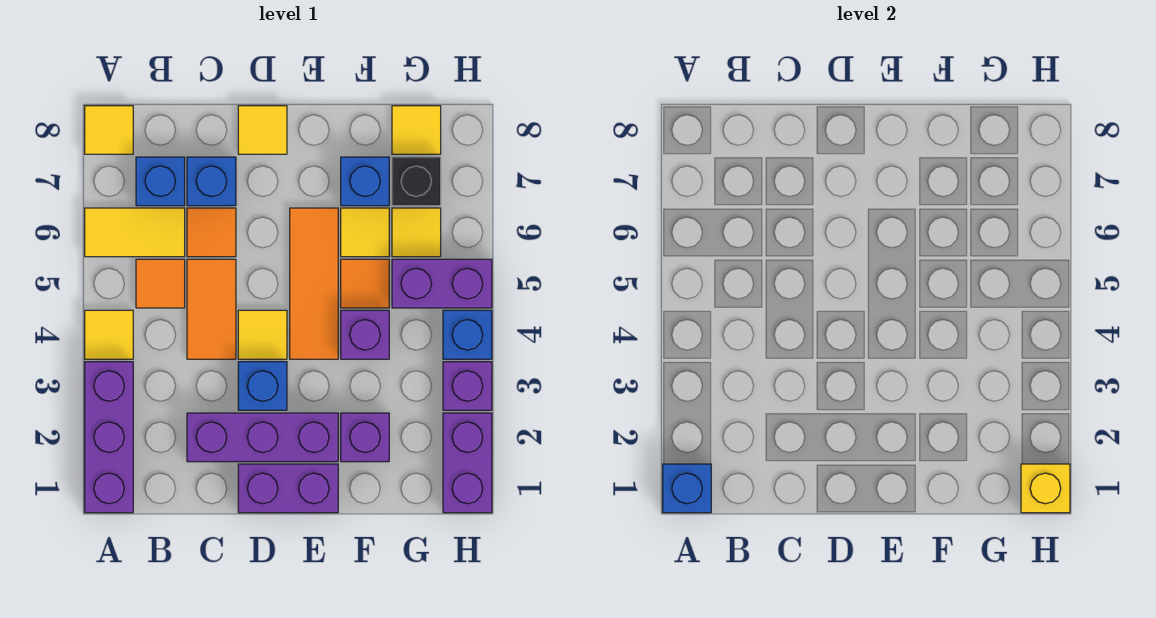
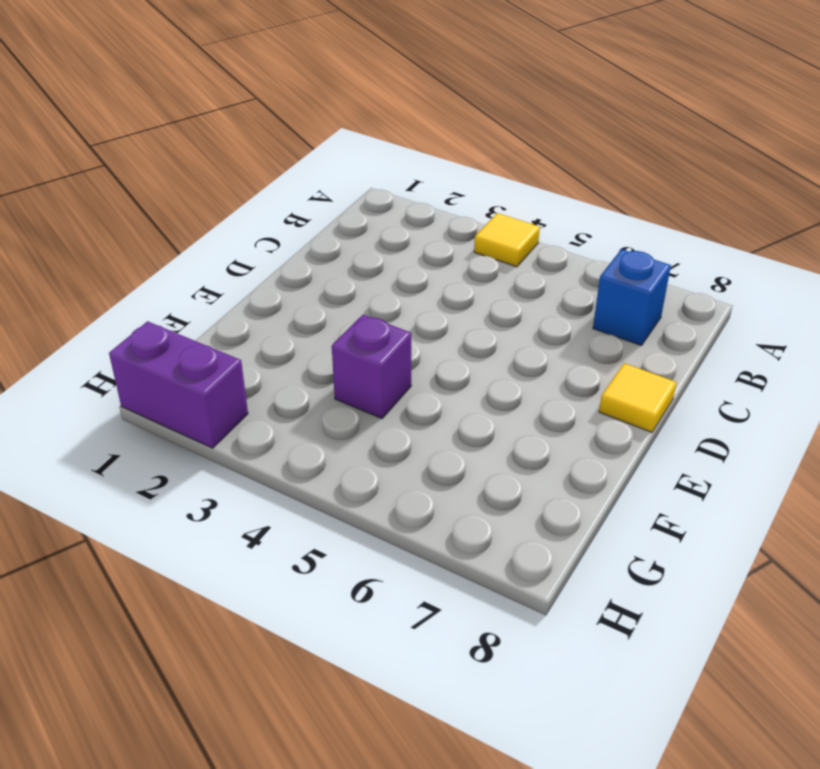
none -> purple brick A1:A3 level 1
none -> yellow tile A6:B6 level 1
none -> yellow tile A8 level 1

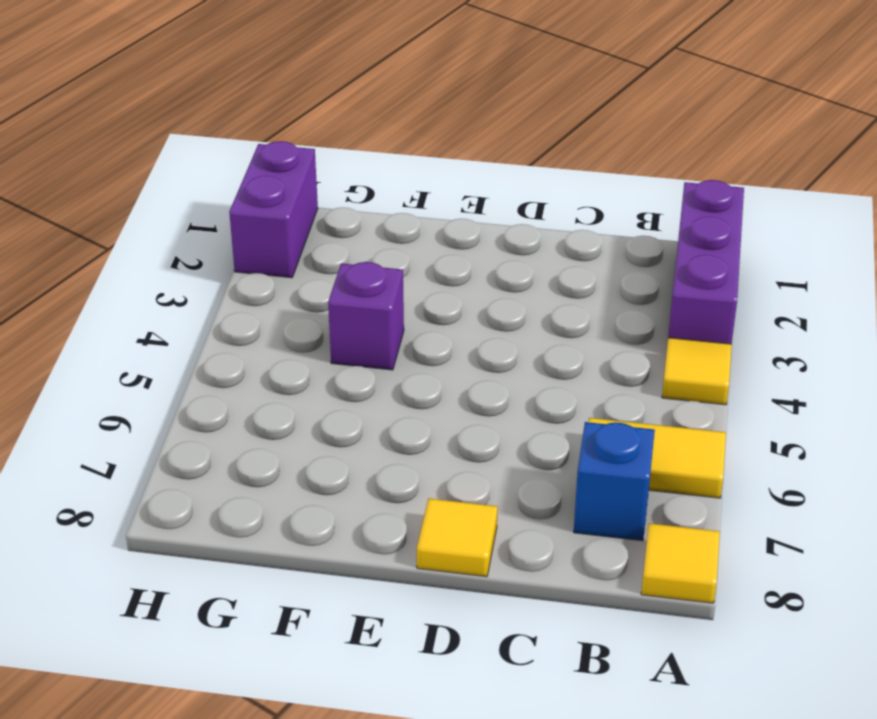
none -> orange tile B5 level 1
none -> purple brick C2:E2 level 1
none -> orange tile C4:C5 level 1

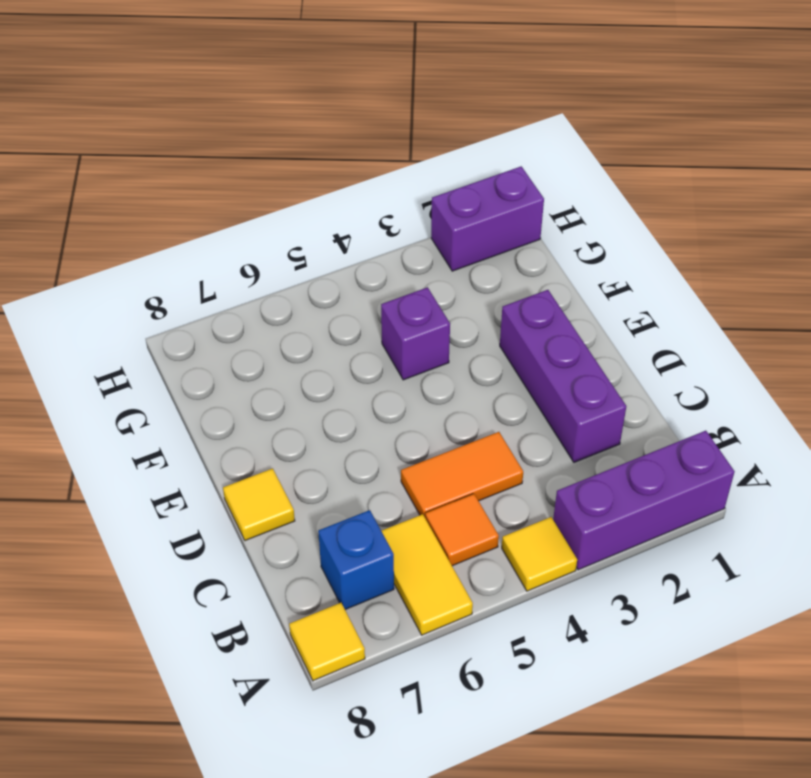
none -> orange tile C6 level 1
none -> blue brick C7 level 1
none -> purple brick D1:E1 level 1

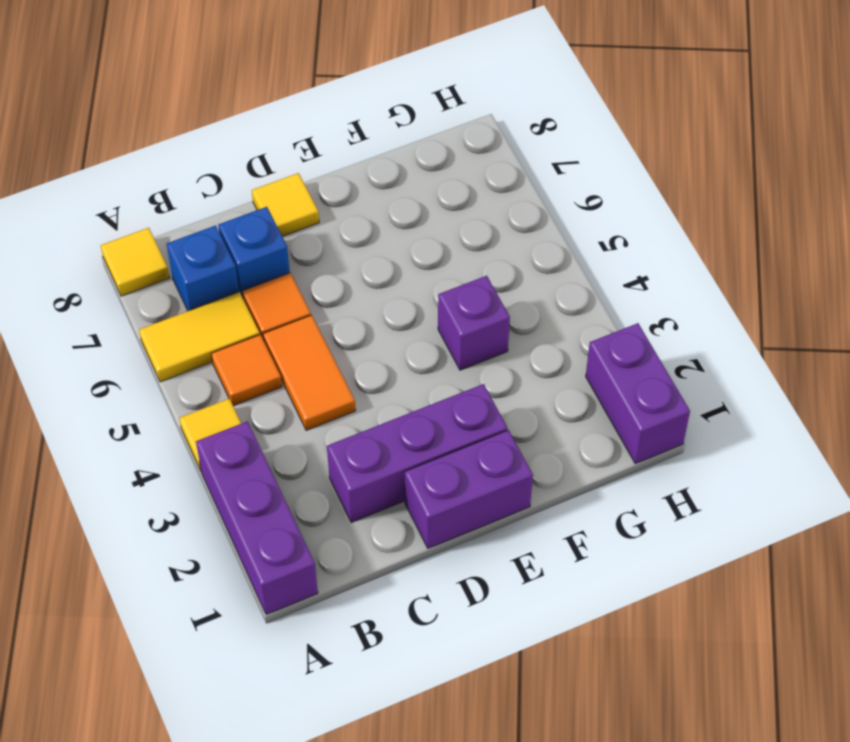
none -> blue brick D3 level 1
none -> yellow tile D4 level 1
none -> orange tile E4:E6 level 1

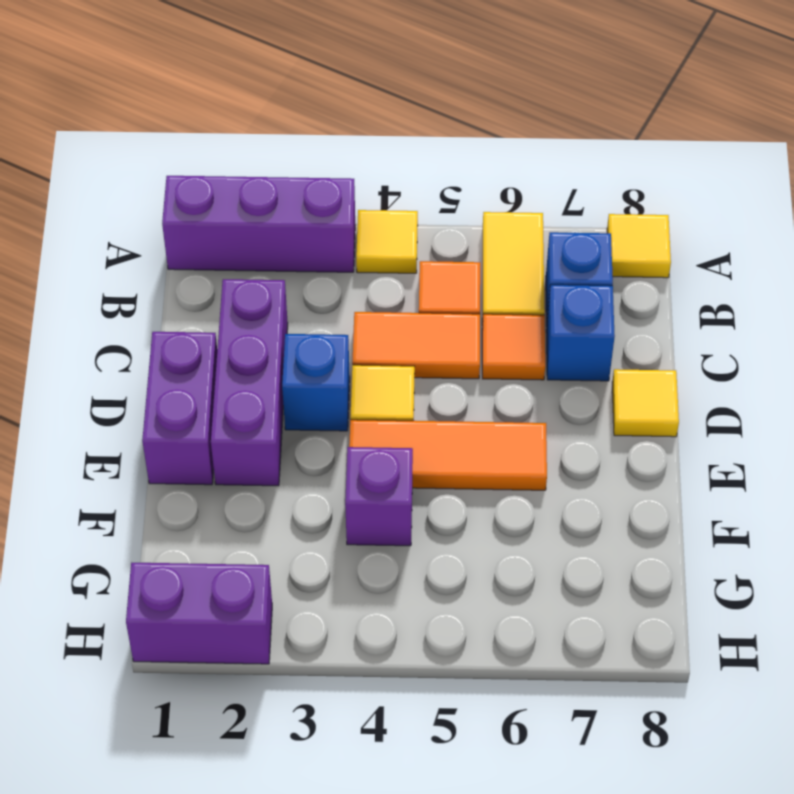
none -> purple brick F2 level 1
none -> orange tile F5 level 1
none -> yellow tile F6 level 1

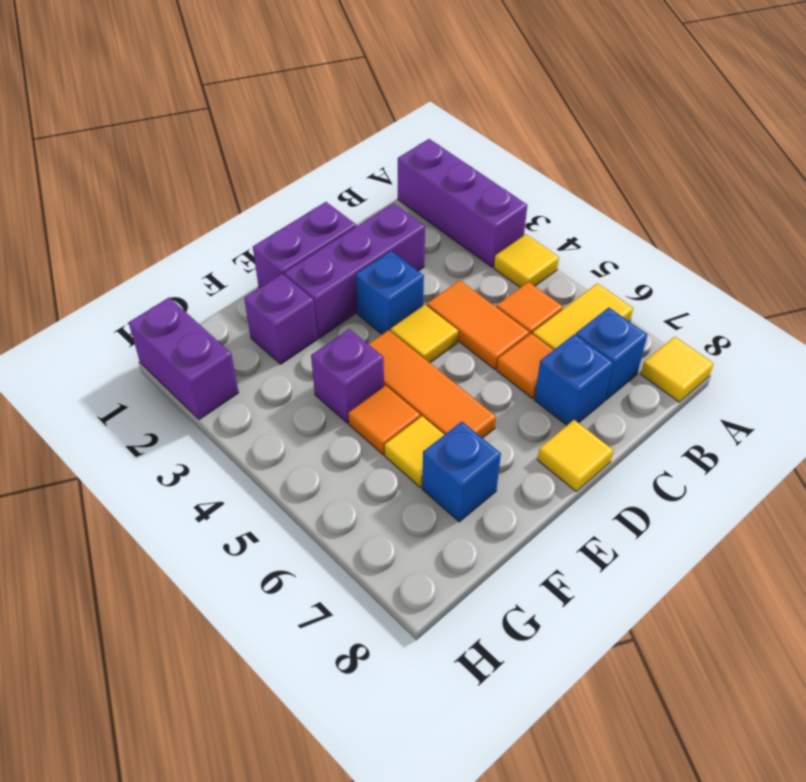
none -> purple brick G5:H5 level 1
none -> yellow tile G6 level 1
none -> black brick G7 level 1

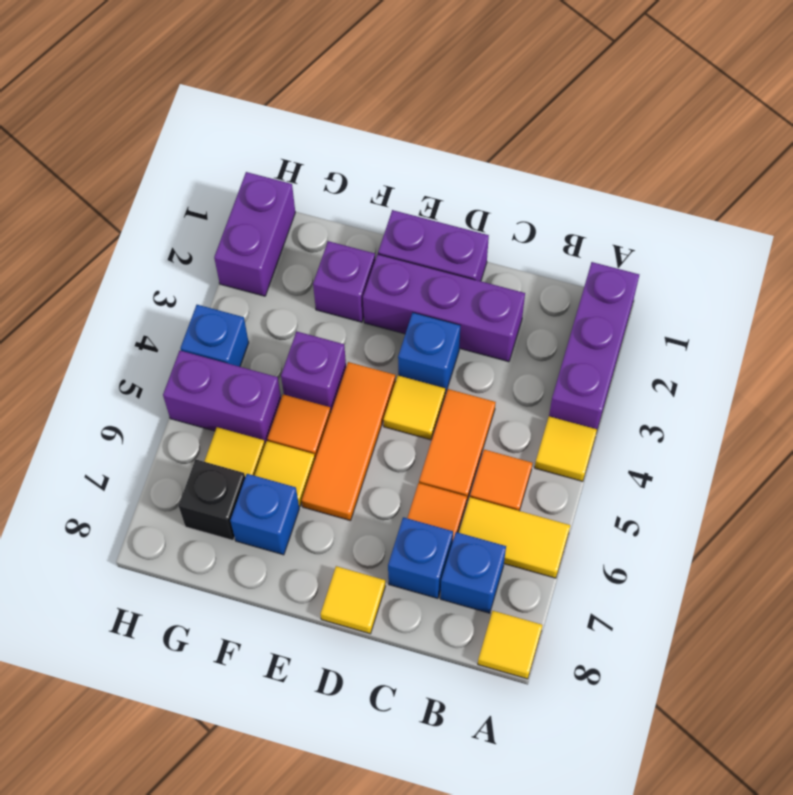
none -> yellow tile G8 level 1
none -> purple brick H3 level 1
none -> blue brick A1 level 2

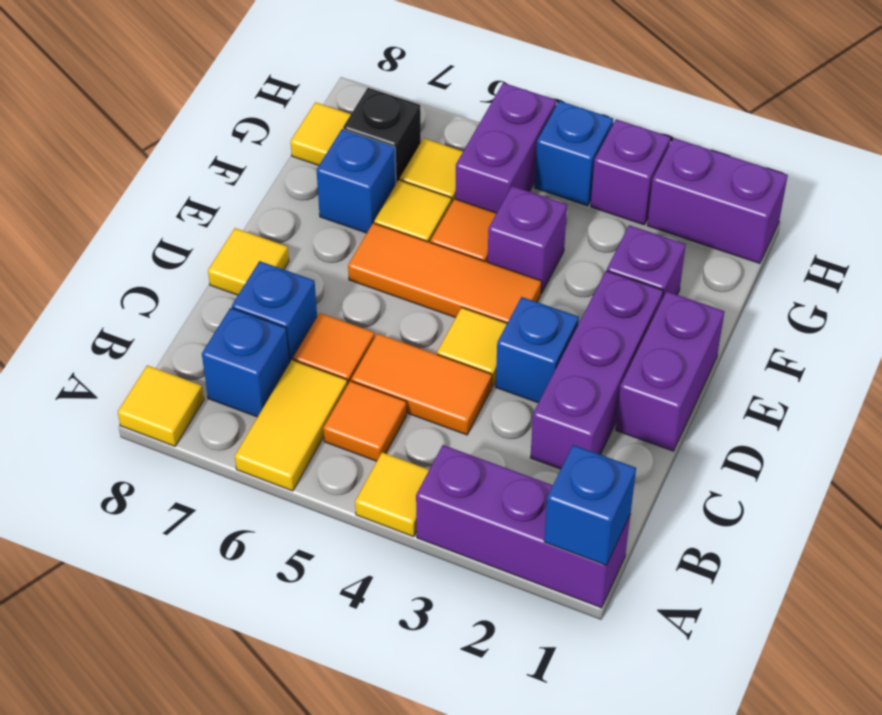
none -> yellow brick H1 level 2

